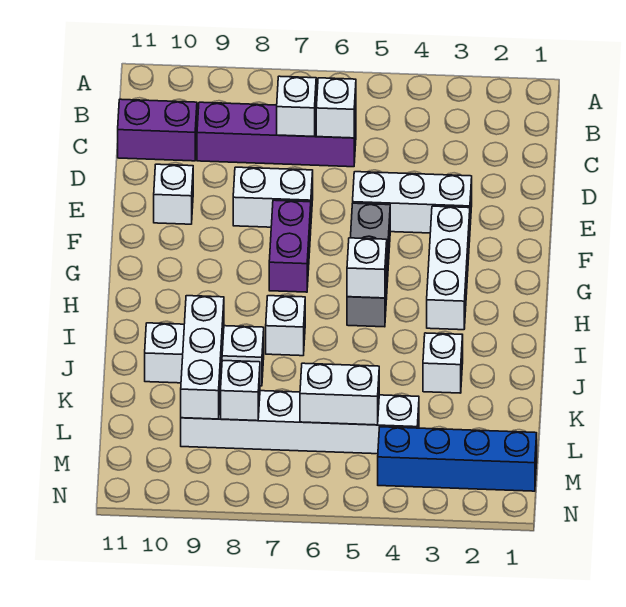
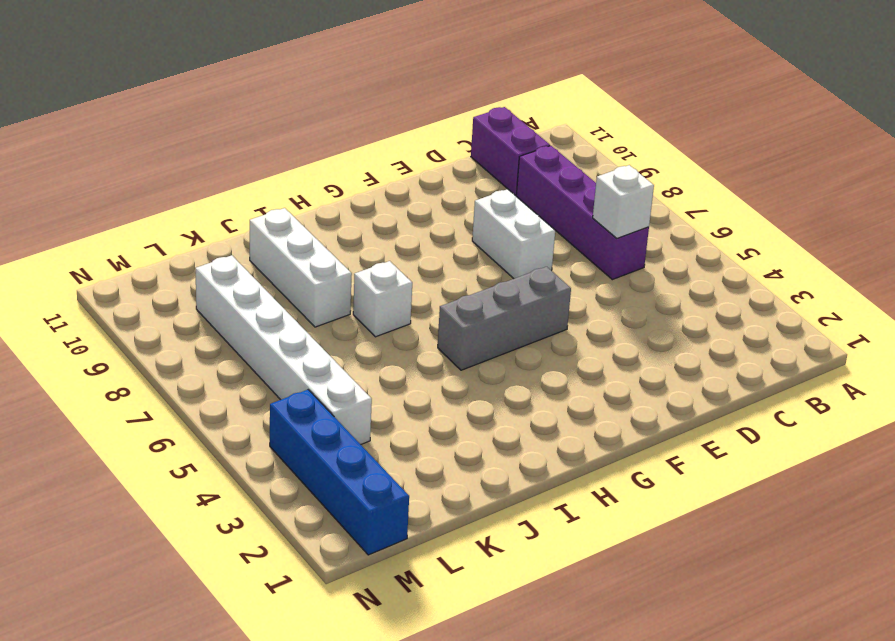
none -> white brick E3:E5 level 1
none -> white brick E10 level 1
none -> white brick F3:H3 level 1

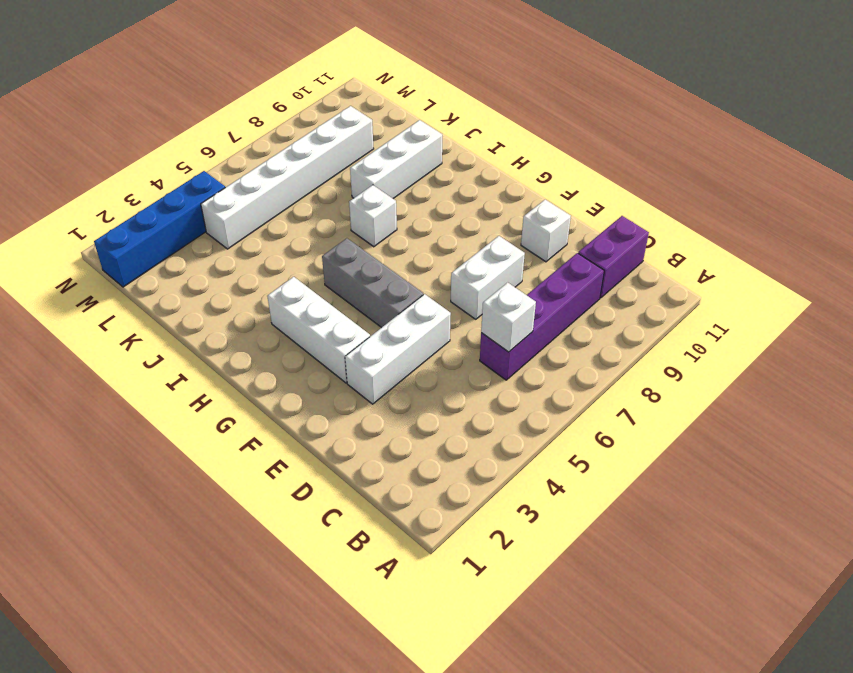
none -> purple brick F7:G7 level 1
none -> white brick J3 level 1
none -> white brick C7 level 2

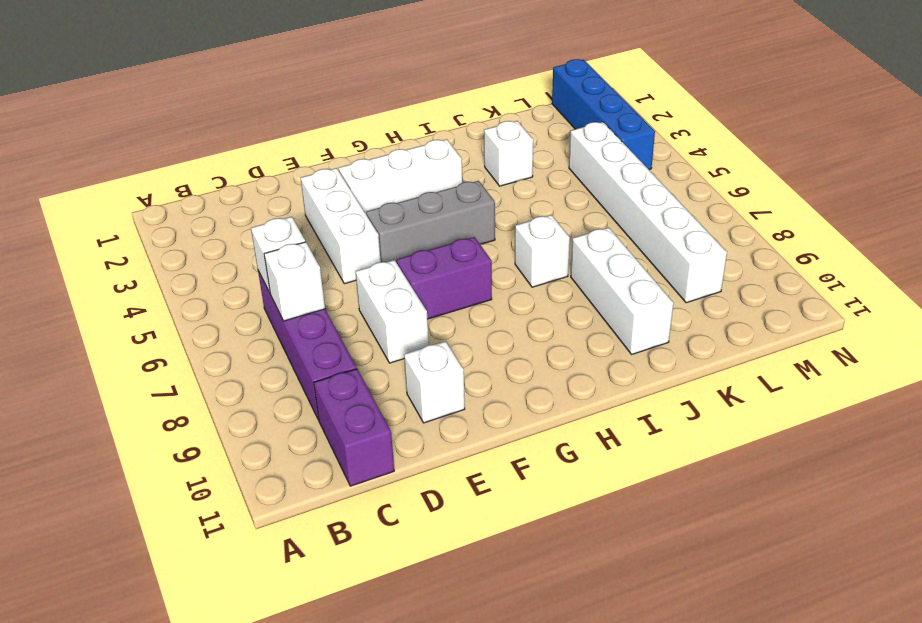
none -> white brick H5 level 2
none -> white brick J9:L9 level 2
none -> white brick L5:L6 level 2

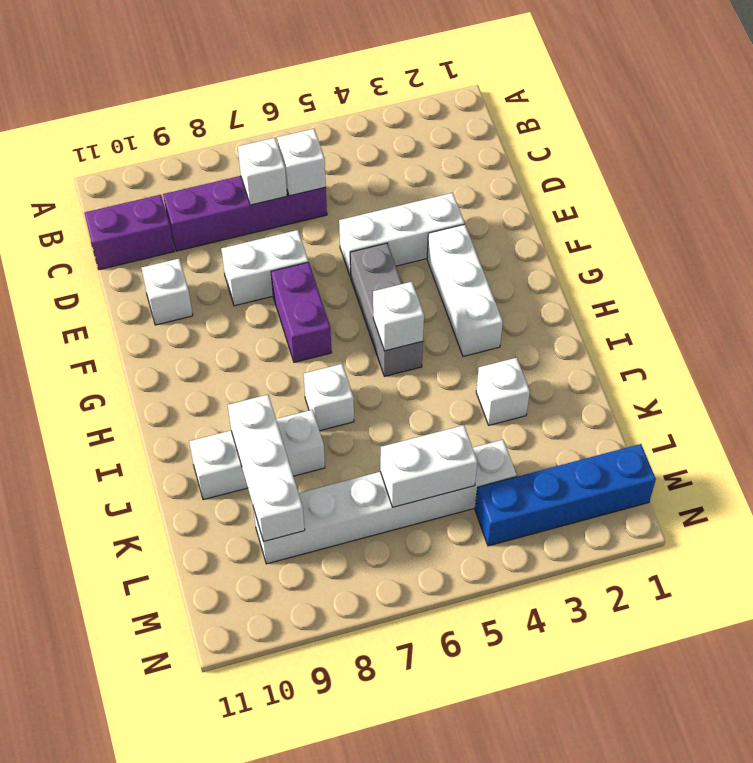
none -> white brick L8 level 2

